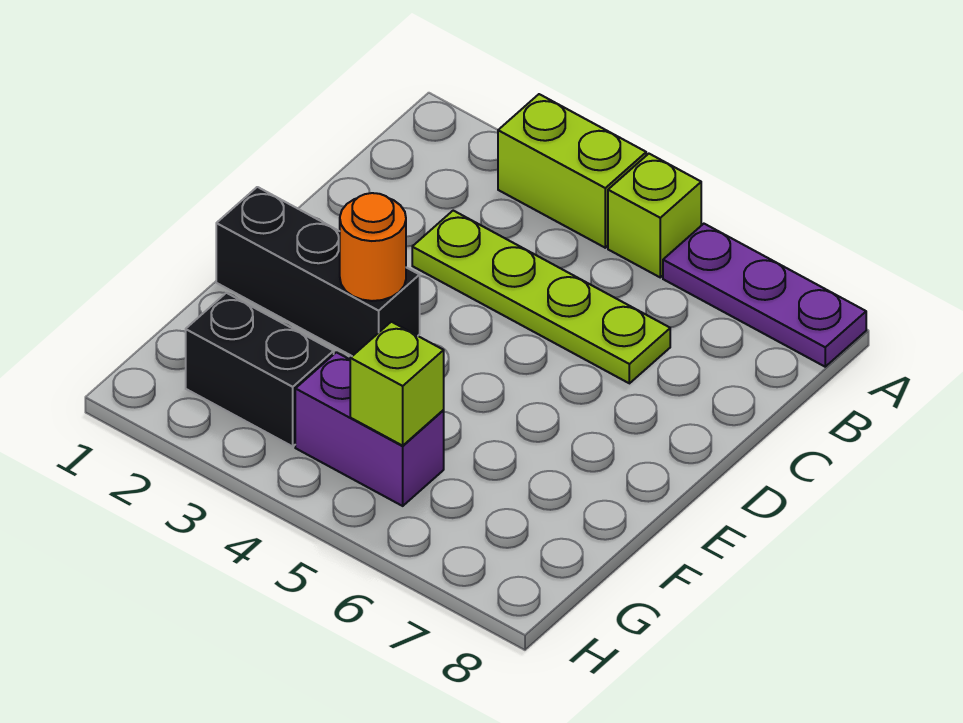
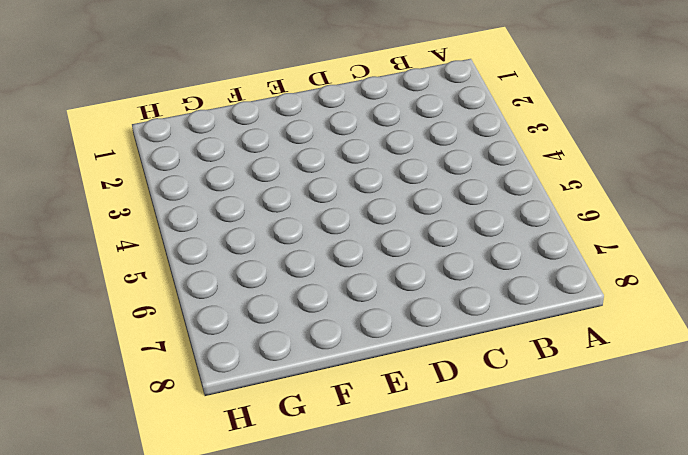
none -> lime brick A3:A4 level 1
none -> lime brick A5 level 1

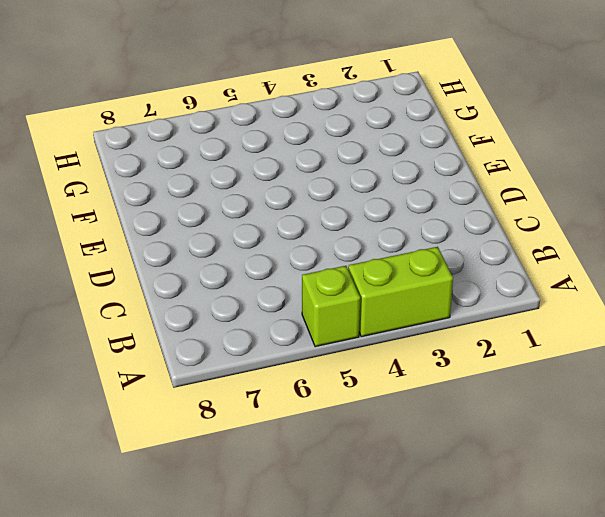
none -> purple plate A6:A8 level 1
none -> lime plate C3:C6 level 1

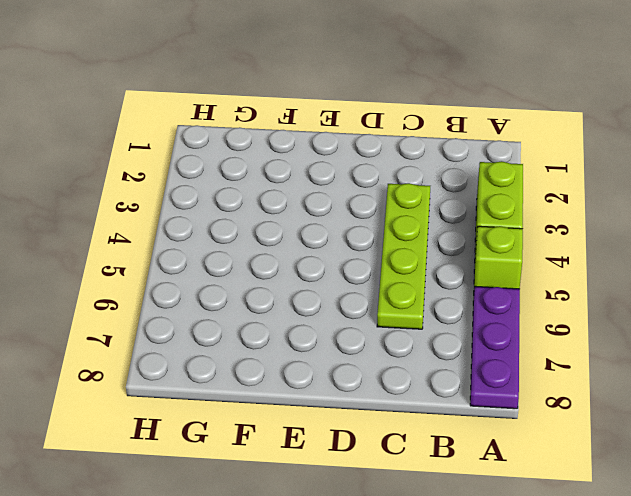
none -> black brick E1:E3 level 1
none -> black brick G2:G3 level 1

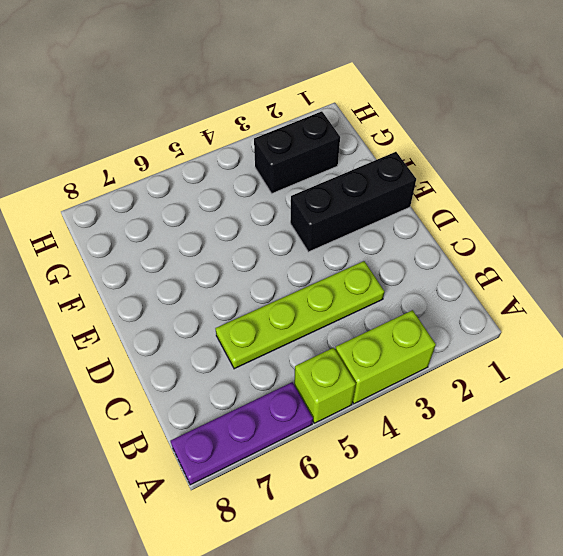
none -> purple brick G4:G5 level 1
none -> orange round brick E3 level 2

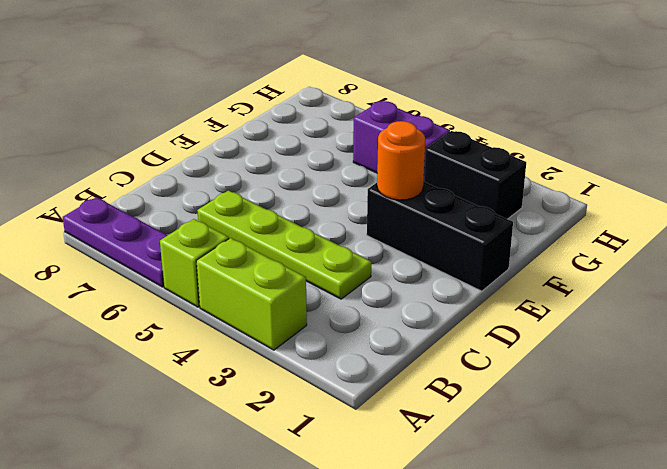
none -> lime brick G5 level 2

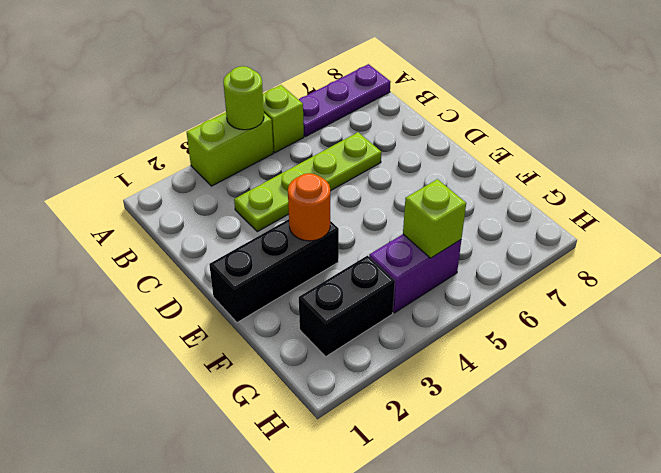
lime round brick A4 level 2 -> none

